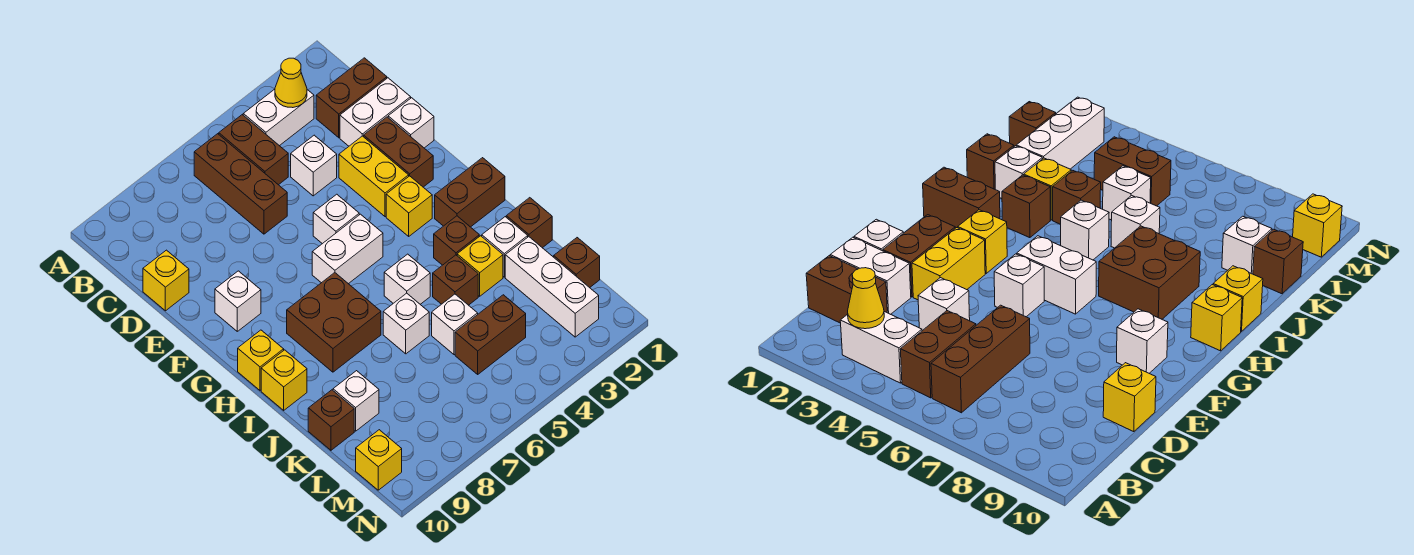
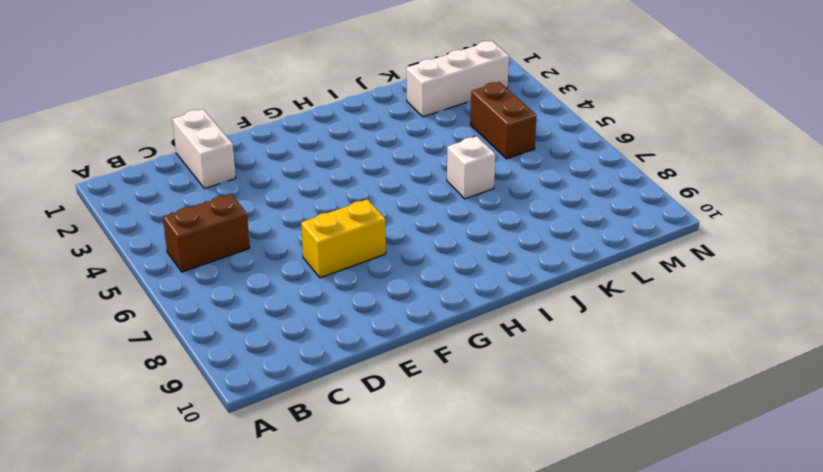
yellow brick E7:F7 level 1 -> yellow brick E3:F3 level 1
none -> white brick B3:B4 level 1
none -> brown brick B6:D6 level 1
none -> brown brick C1:C2 level 1
none -> white brick D4 level 1

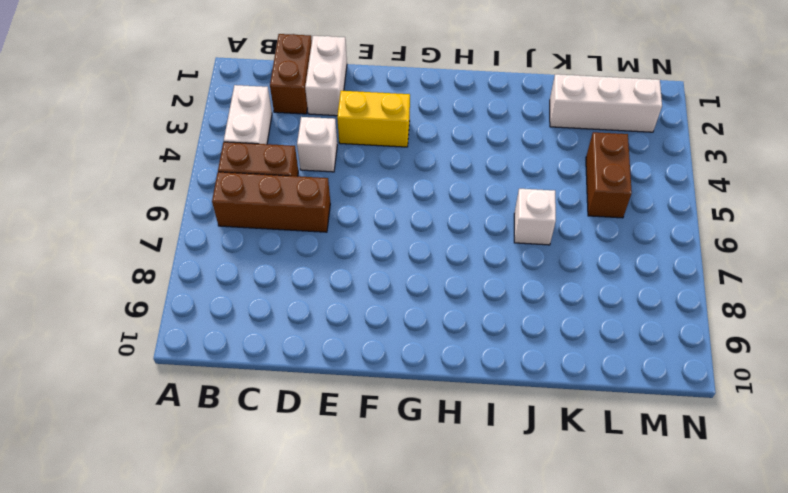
none -> yellow brick D10 level 1
none -> white brick E1 level 1
none -> brown brick E2:F2 level 1
none -> white brick F5 level 1

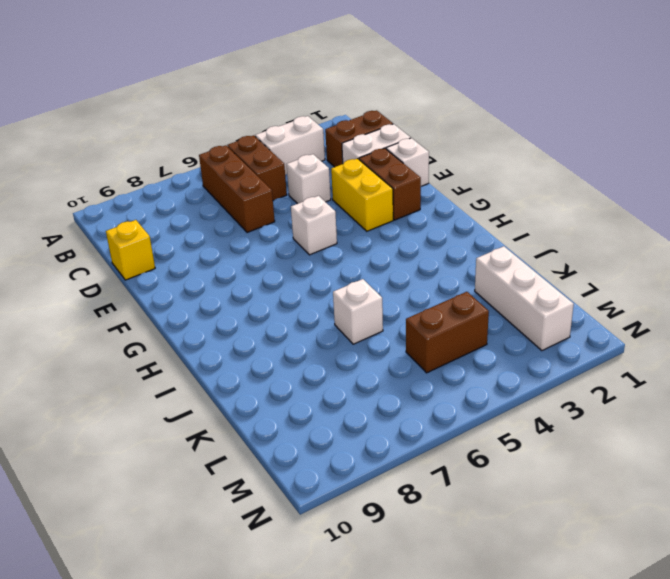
none -> white brick F9 level 1
none -> yellow brick G3 level 1
none -> white brick G5:G6 level 1
none -> brown brick H1:H2 level 1

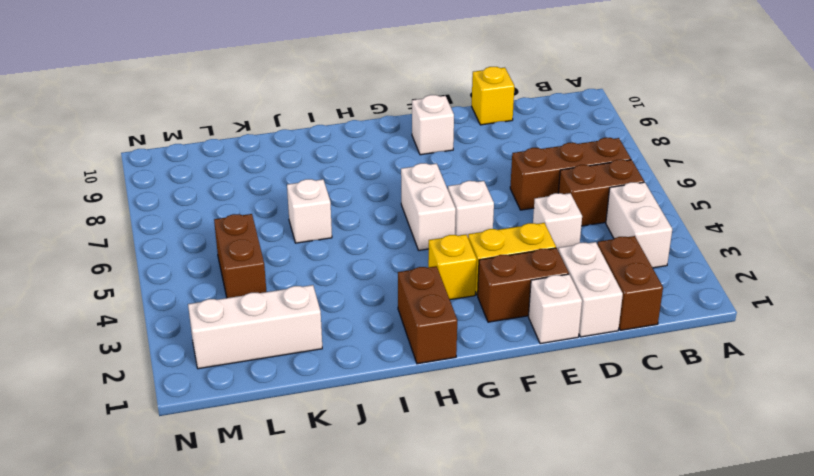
none -> brown brick H7:I8 level 1
none -> yellow brick H10 level 1
none -> brown brick I3 level 1
none -> white brick I5 level 1

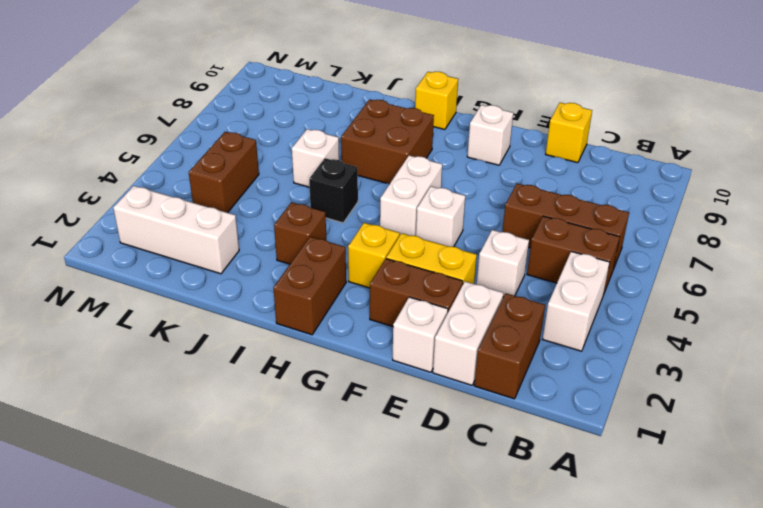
black brick I5 level 1 -> white brick I5 level 1
none -> yellow brick I10 level 1
none -> brown brick J1 level 1
none -> white brick J2 level 1
none -> yellow brick J3 level 1

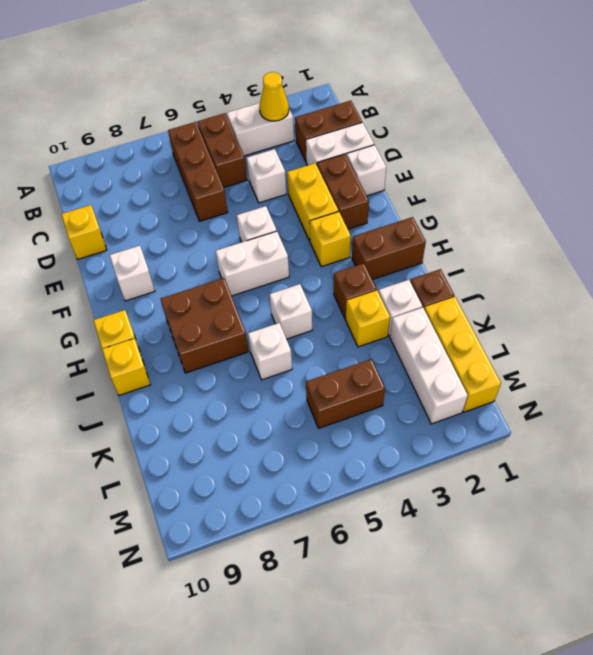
yellow brick K1:M1 level 1 -> brown brick L1 level 1
none -> brown brick J4 level 1
none -> white brick K5 level 1
none -> white brick K9 level 1
none -> brown brick K10 level 1

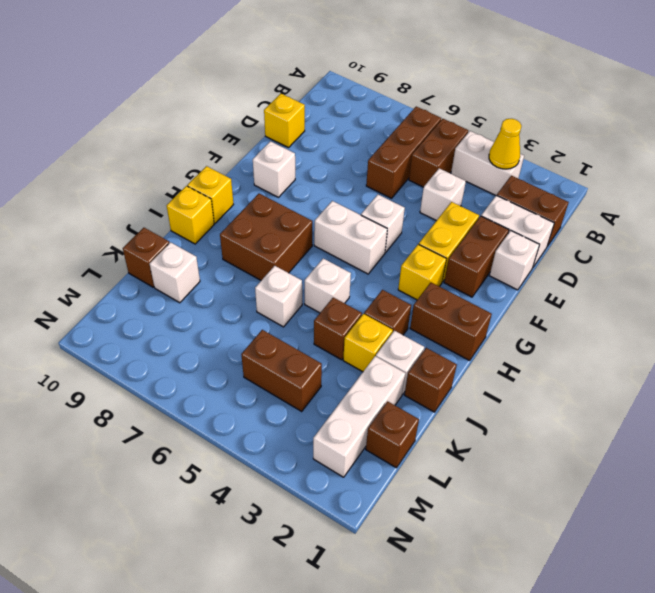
none -> white brick K5 level 1
none -> yellow brick M10 level 1

